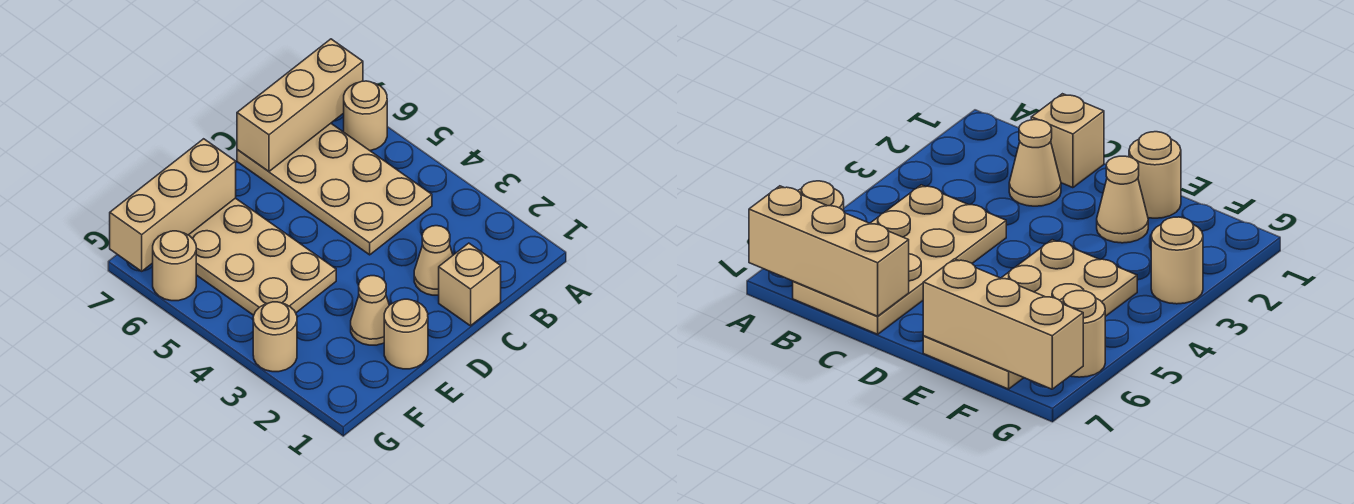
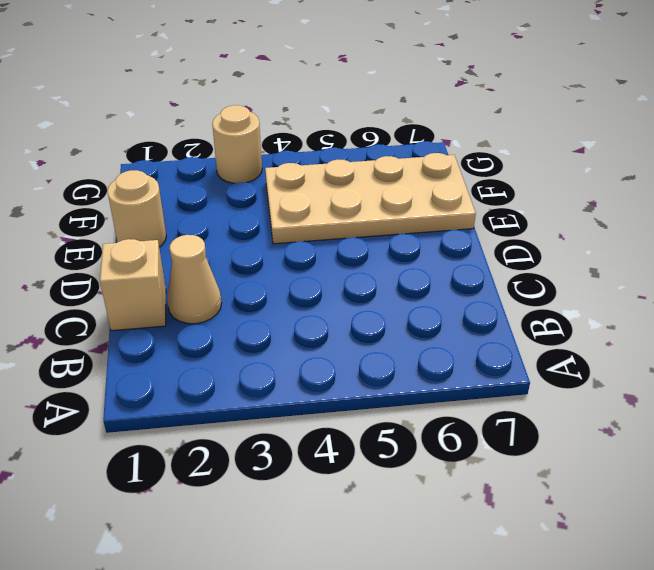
none -> tan round brick A6 level 1
none -> tan plate B4:C7 level 1

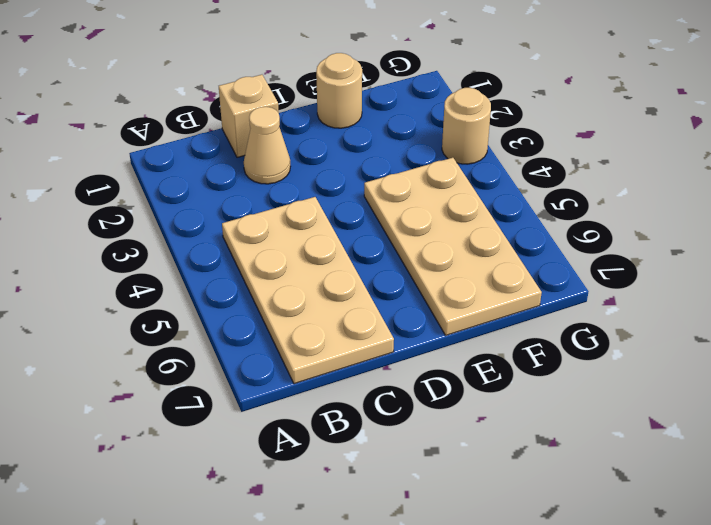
none -> tan round brick A6 level 1
none -> tan cone E2 level 1

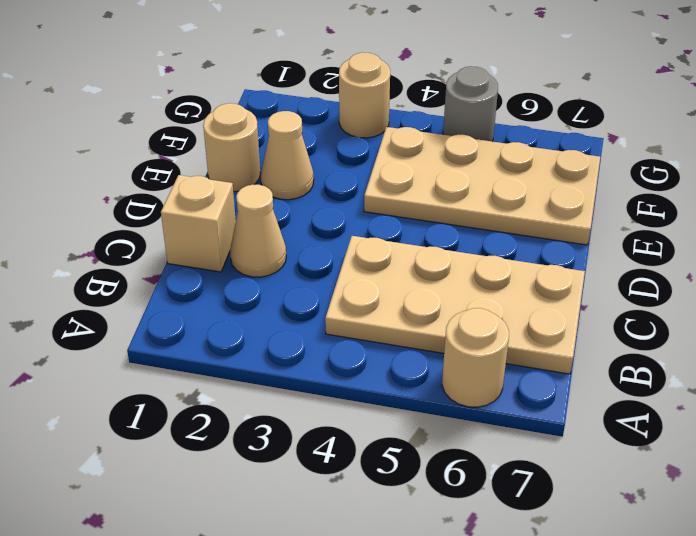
grey round brick G5 level 1 -> none
none -> tan round brick G6 level 1
none -> tan brick A7:C7 level 2

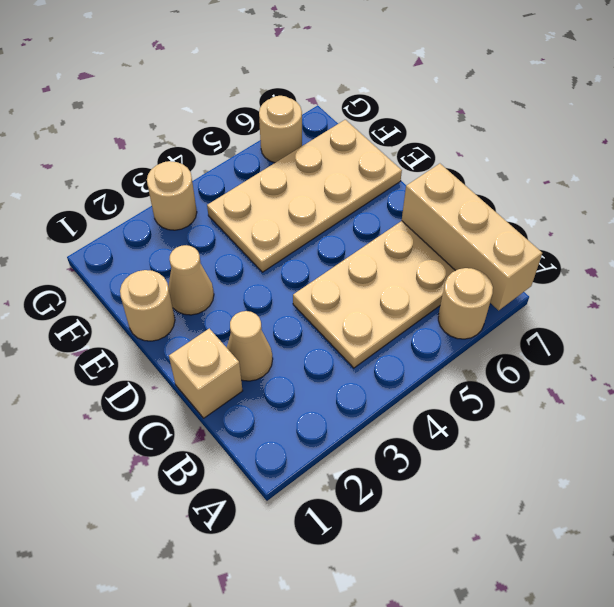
none -> tan brick E7:G7 level 2

